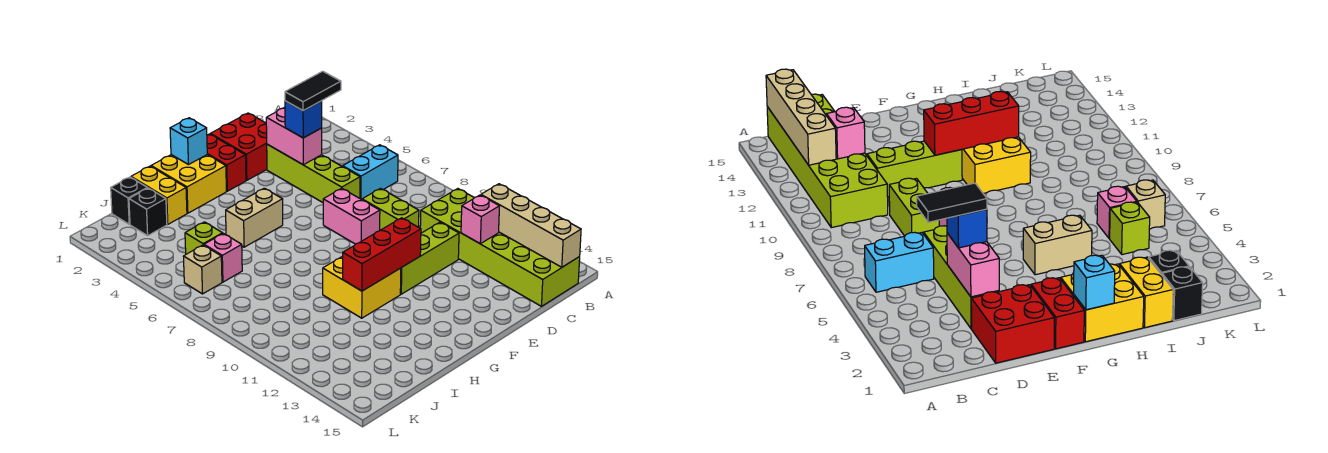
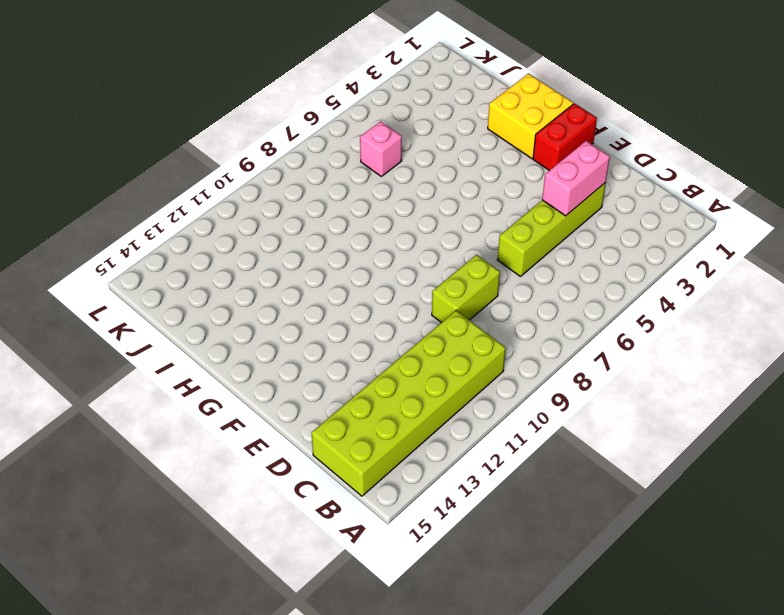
none -> cyan brick B6:C6 level 1
none -> red brick D1:E2 level 1
none -> lime brick D11:F11 level 1

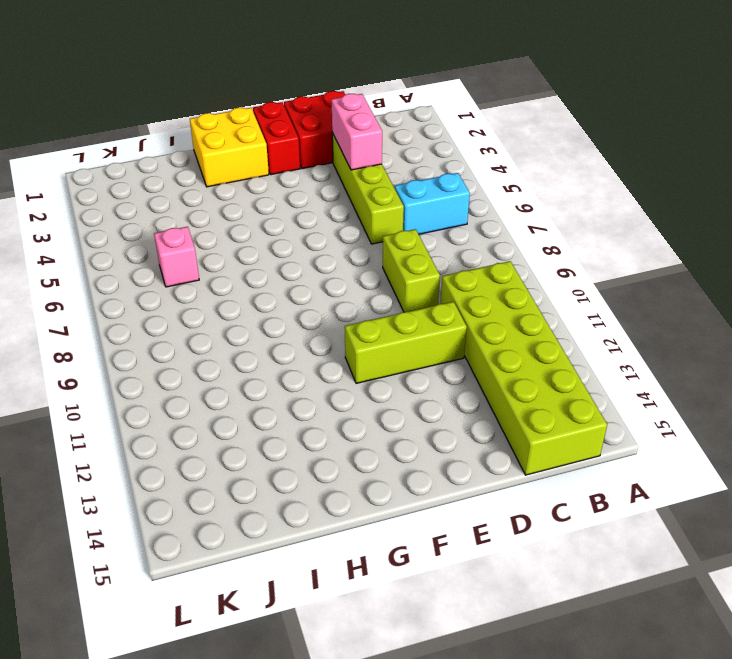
none -> pink brick E7:E8 level 1
none -> tan brick G5:H5 level 1
none -> yellow brick G10:H11 level 1

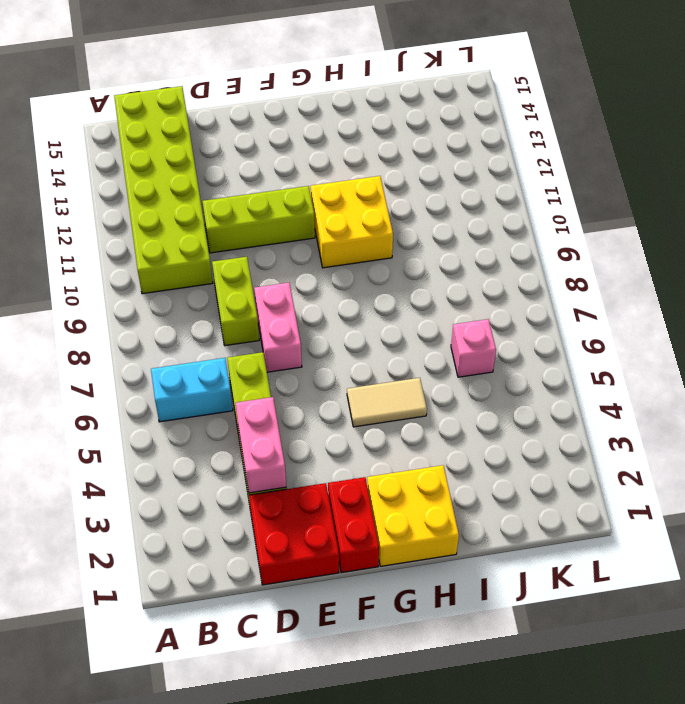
tan tile G5:H5 level 1 -> tan brick G5:H5 level 1
none -> yellow brick I1:I2 level 1
none -> black brick J1 level 1
none -> black brick J2 level 1

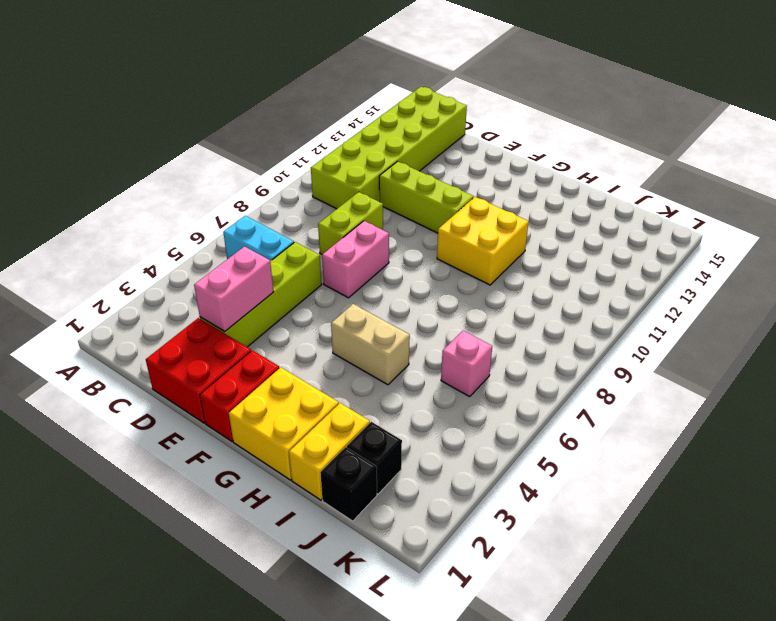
none -> lime brick J5 level 1
none -> tan brick K6 level 1
none -> tan brick B12:B15 level 2

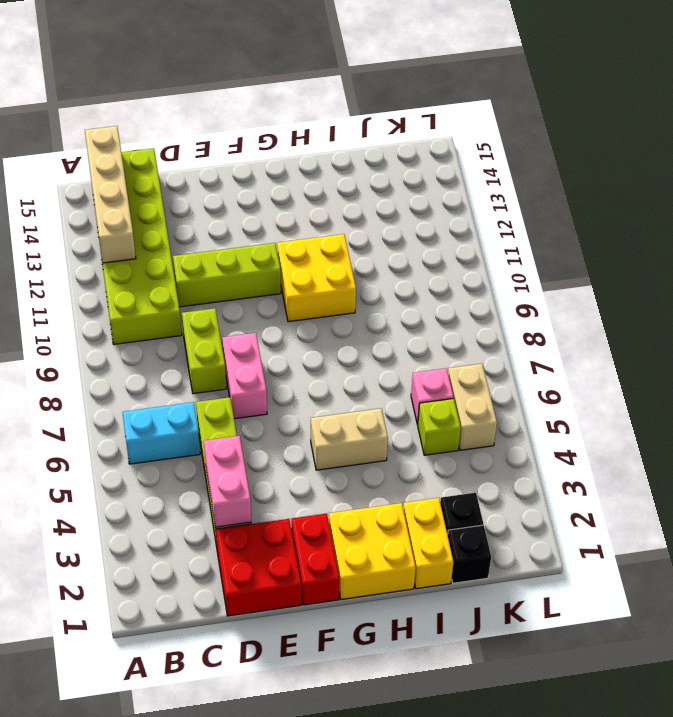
tan brick K5:K6 level 1 -> tan brick K6 level 1
none -> pink brick C12 level 2
none -> red brick F11:H11 level 2
none -> cyan brick G1 level 2

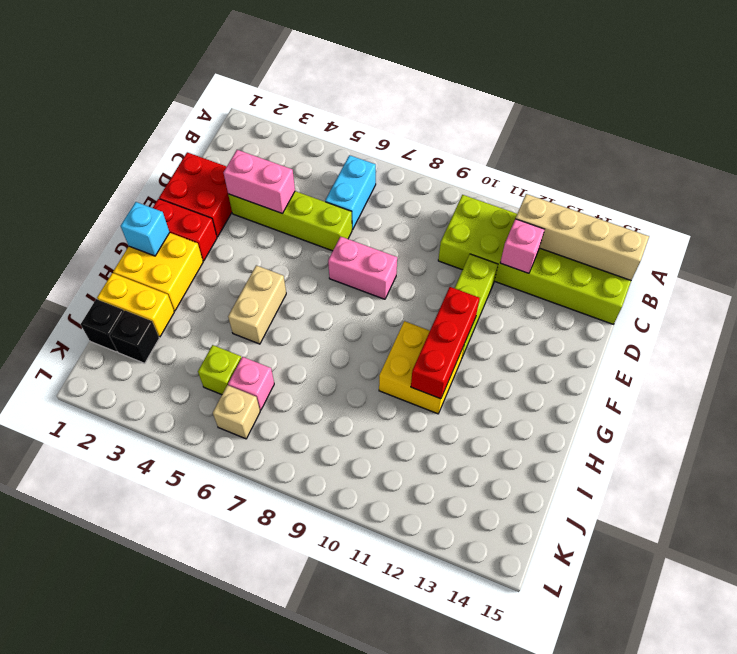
none -> lime brick D8:D9 level 1
none -> blue brick D4 level 3
none -> black tile C4:D4 level 4

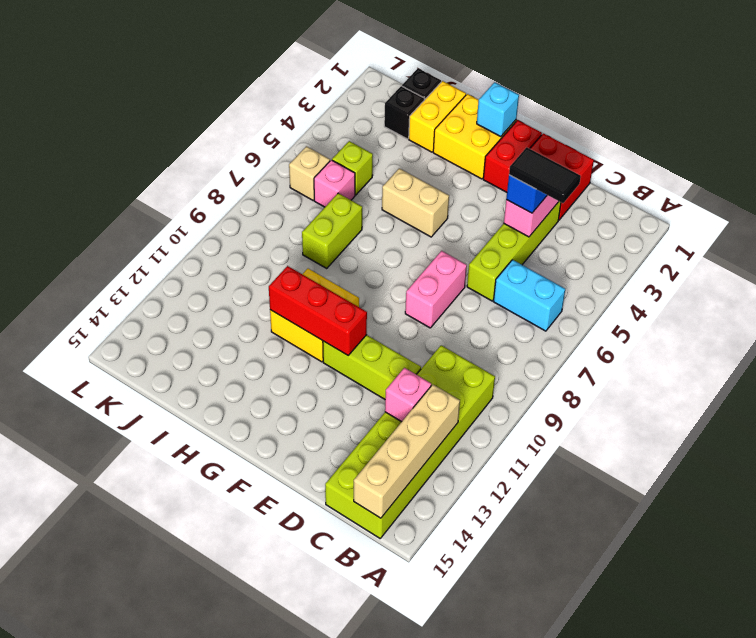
lime brick I7:I8 level 1 -> lime brick D8:D9 level 1

